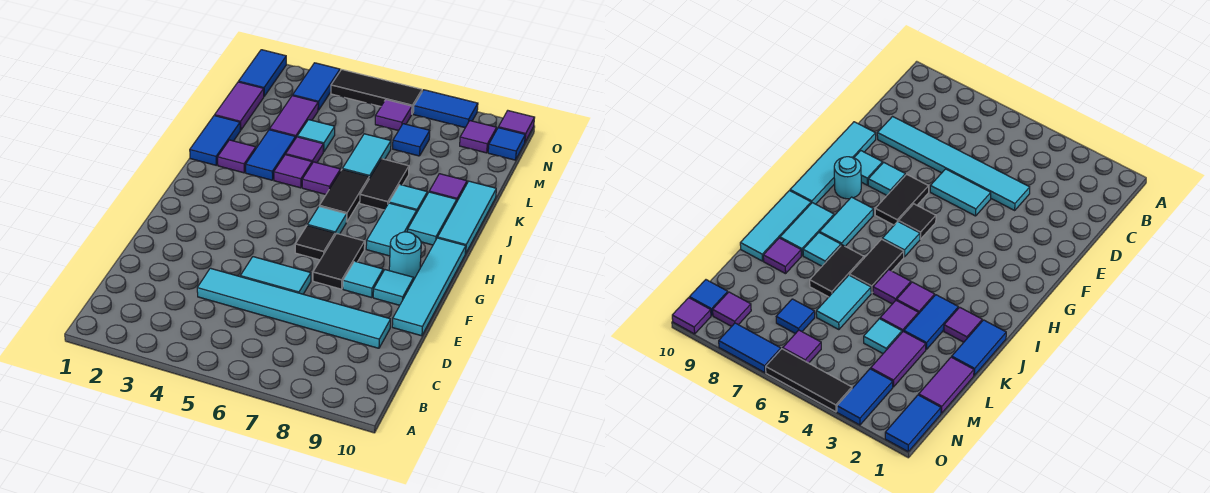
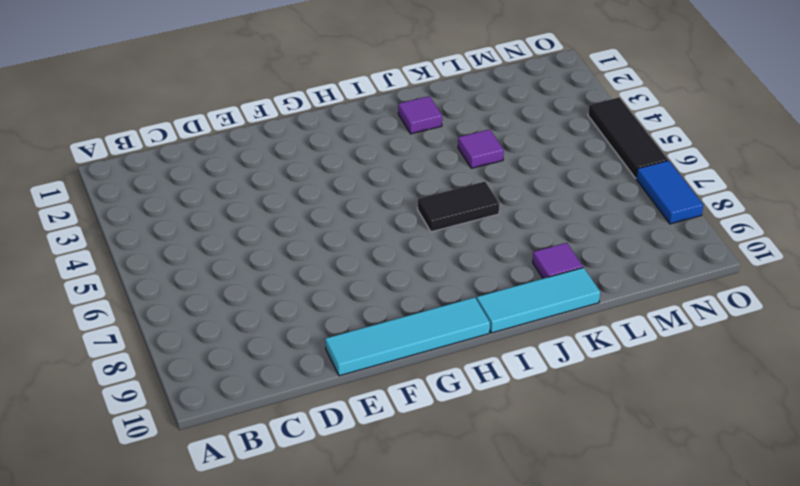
none -> cyan tile D4:D9 level 1
none -> cyan tile E5:E6 level 1
none -> black tile F7:G7 level 1
none -> cyan tile F8 level 1

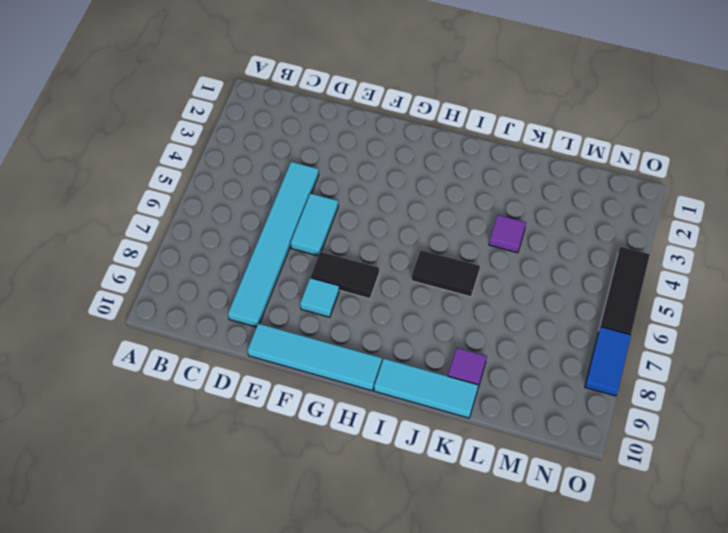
none -> cyan tile F9 level 1
none -> black tile G6 level 1
none -> cyan round brick G9 level 1
none -> cyan tile H6 level 1

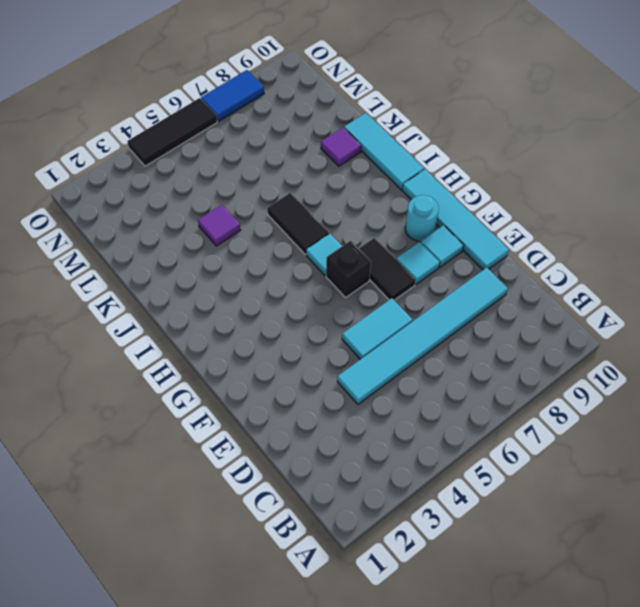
black brick G6 level 1 -> black tile G6 level 1
none -> cyan tile H8:I8 level 1
none -> cyan tile I9:J9 level 1
none -> blue tile J1:K1 level 1
none -> purple tile J2 level 1

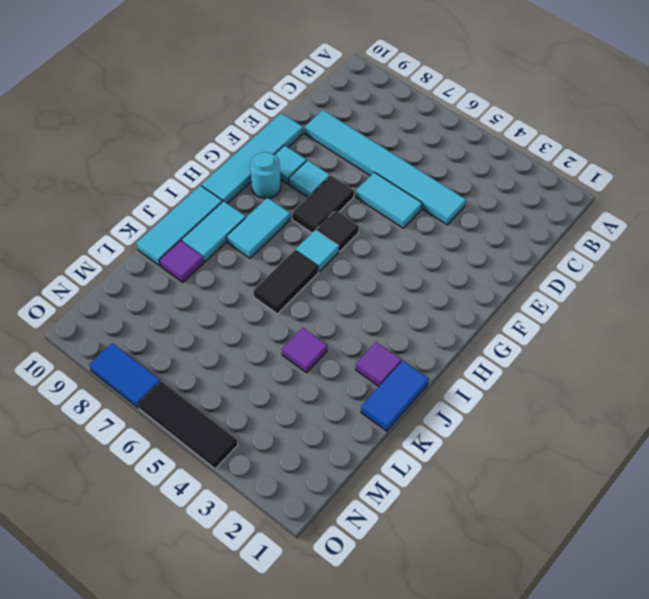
none -> blue tile J3:K3 level 1
none -> purple tile J4 level 1
none -> purple tile J5 level 1
none -> black tile J7:K7 level 1

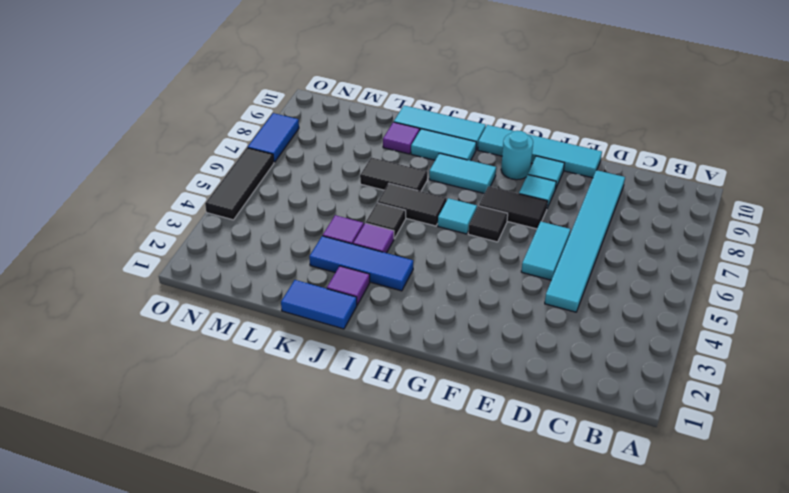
blue tile I3:K3 level 1 -> blue tile J3:K3 level 1
black tile J5 level 1 -> purple tile J5 level 1
none -> cyan tile J8 level 1
none -> cyan tile K6:L6 level 1
none -> purple tile L1:M1 level 1
none -> purple tile L3:M3 level 1

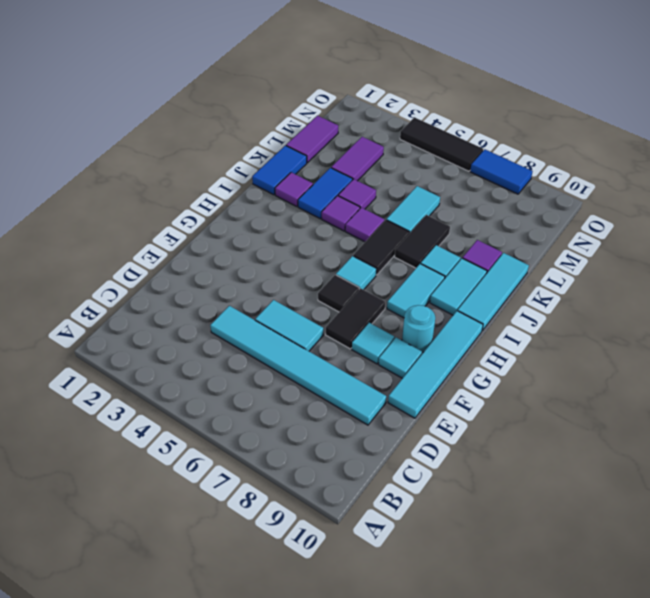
none -> cyan tile L4 level 1
none -> blue tile M7 level 1
none -> blue tile N1:O1 level 1
none -> blue tile N3:O3 level 1

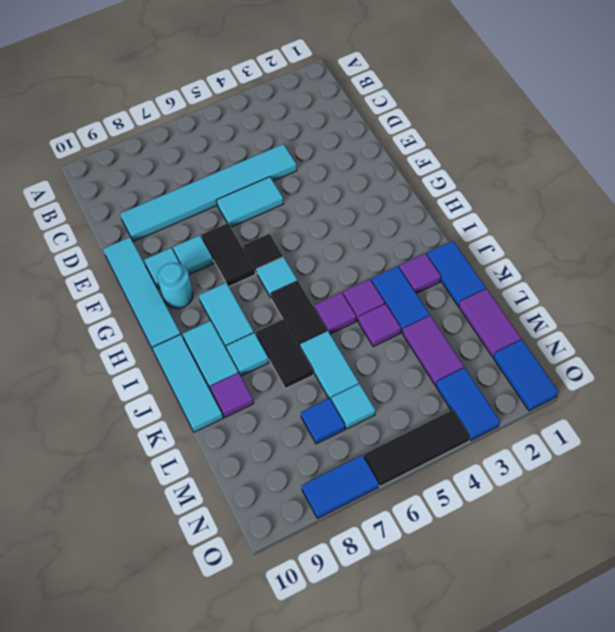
cyan tile M6 level 1 -> cyan tile L4 level 1
none -> purple tile N6 level 1
none -> purple tile N9 level 1
none -> blue tile N10 level 1
none -> purple tile O10 level 1

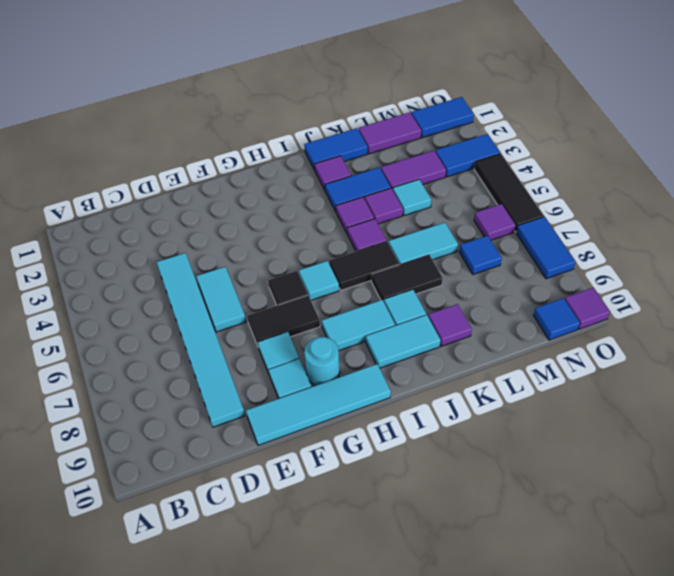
none -> cyan tile I10:K10 level 1
none -> purple tile N9 level 1

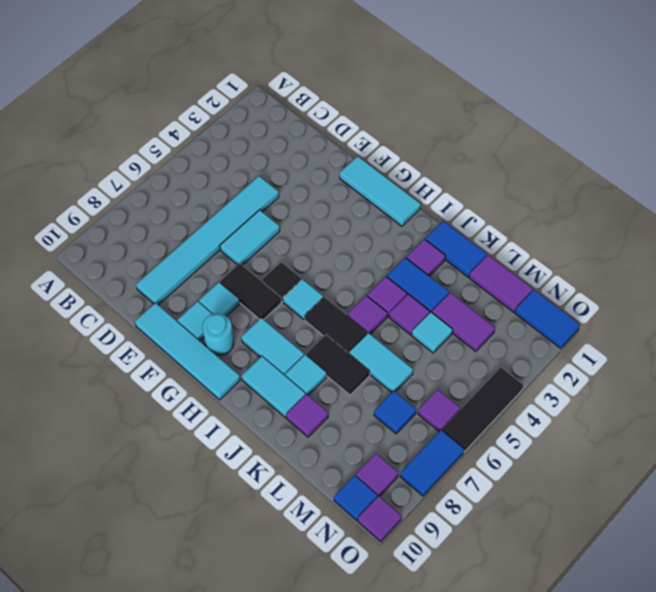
cyan tile F1:H1 level 1 -> cyan tile I10:K10 level 1
none -> blue tile N3:O3 level 1

